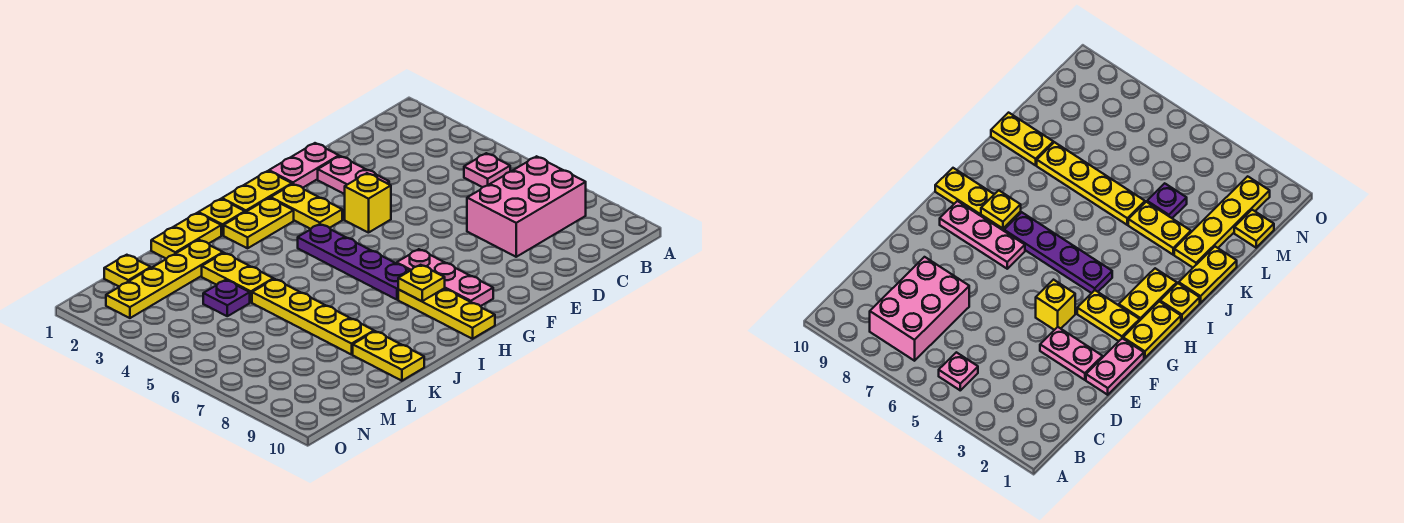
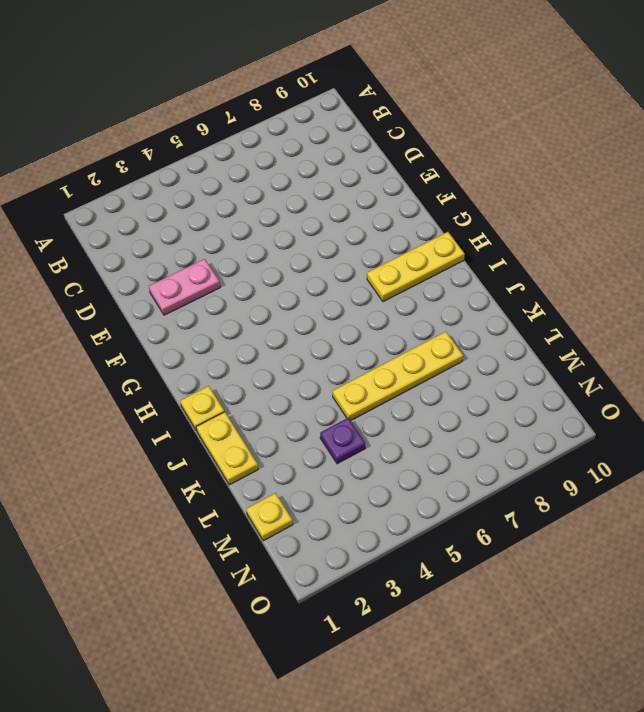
none -> pink plate B5 level 1
none -> pink brick B7:D8 level 1
none -> pink plate E1:F1 level 1

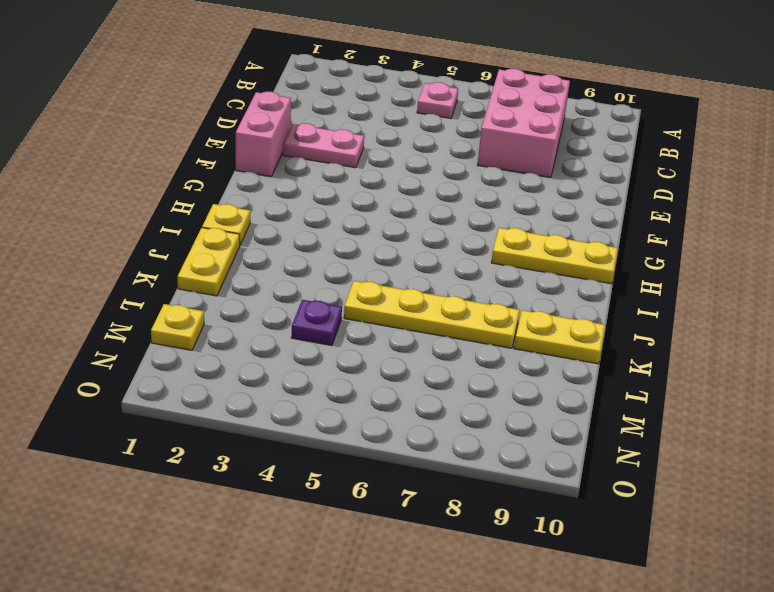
pink brick E1:F1 level 1 -> pink plate E1:F1 level 1
none -> yellow brick F4 level 1
none -> yellow plate G1:H1 level 1
none -> yellow plate G2:G3 level 1

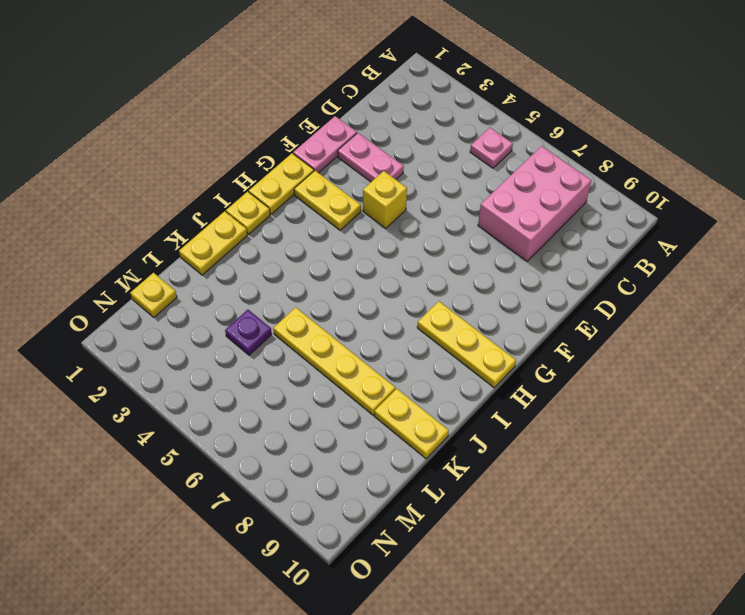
none -> pink plate G7:G9 level 1
none -> yellow plate H2:I2 level 1
none -> purple plate H4:H7 level 1

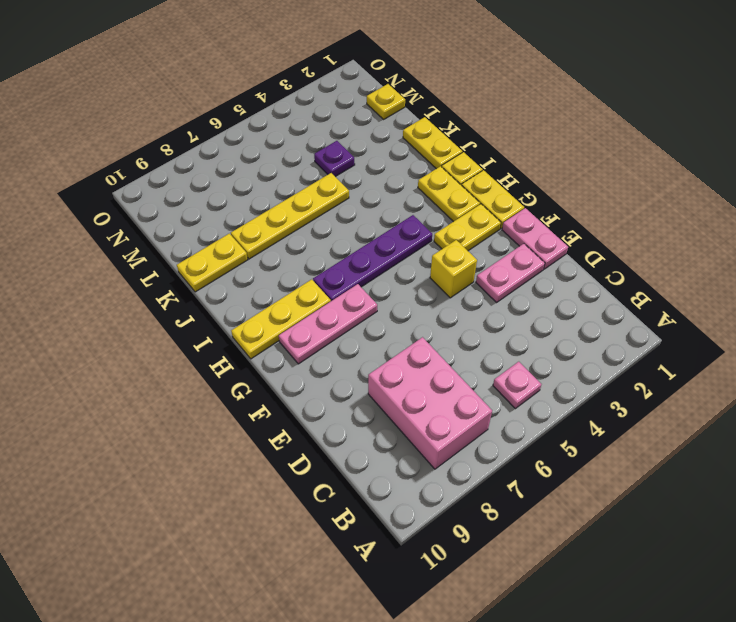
none -> yellow plate K2:N2 level 1
none -> yellow plate K3:K4 level 1
none -> yellow plate H8 level 2

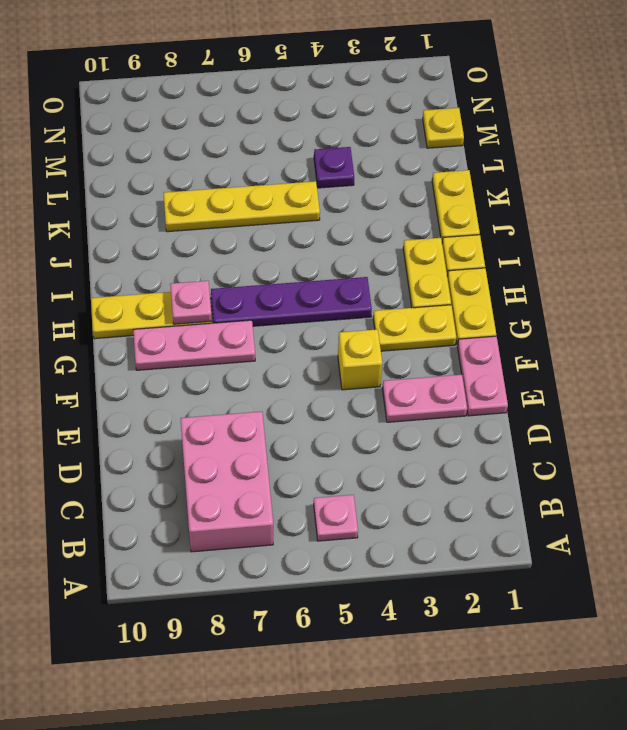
pink plate H8 level 2 -> yellow plate H8 level 2
none -> yellow plate K2:N2 level 1
none -> yellow plate K3:K4 level 1
none -> yellow plate K9:K10 level 1

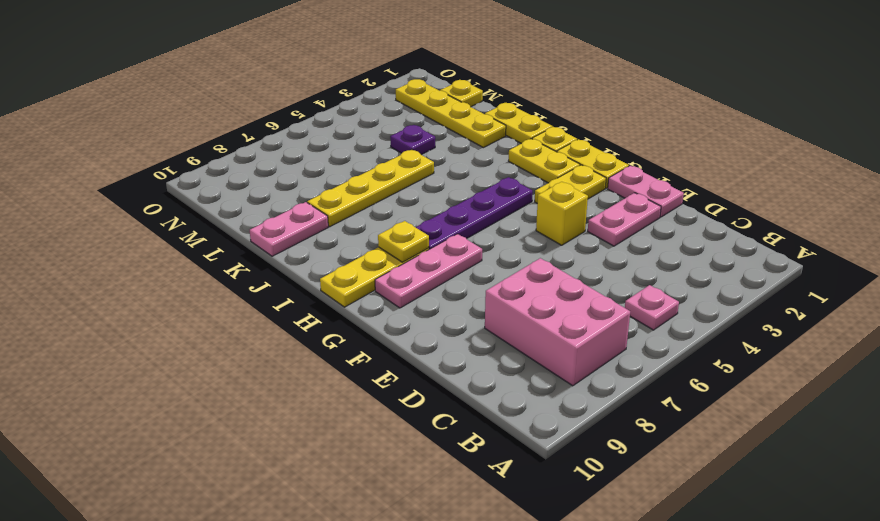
pink plate K9:K10 level 1 -> yellow plate K9:K10 level 1
none -> yellow plate K3:K4 level 1

